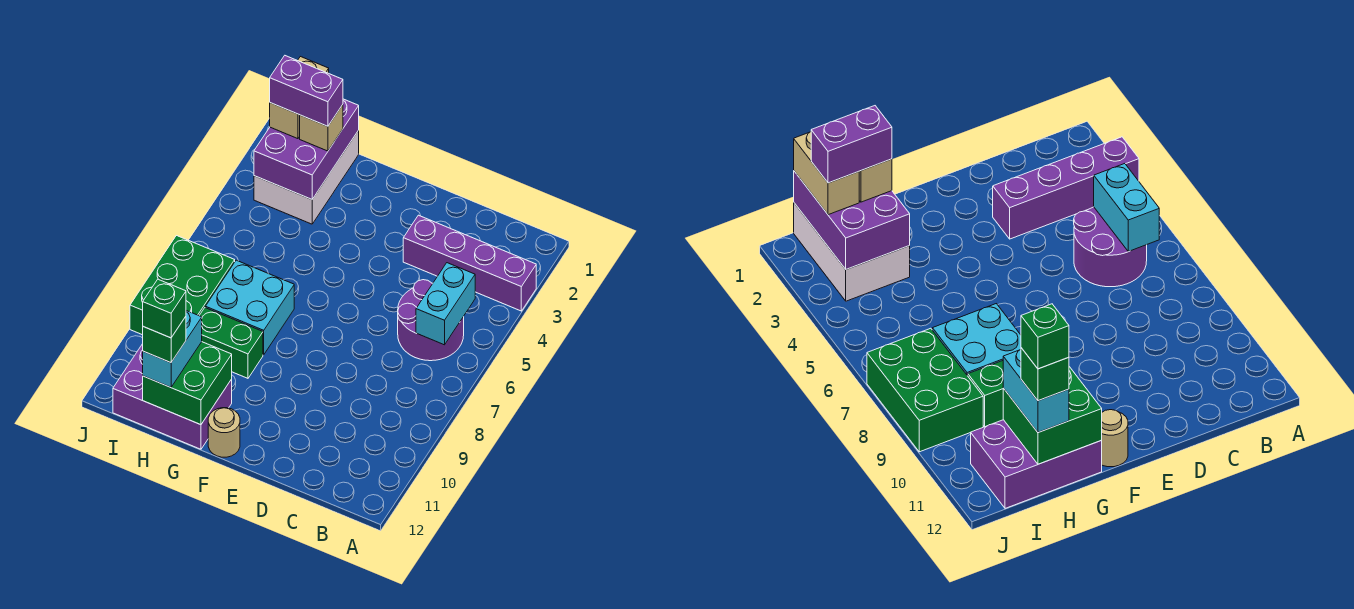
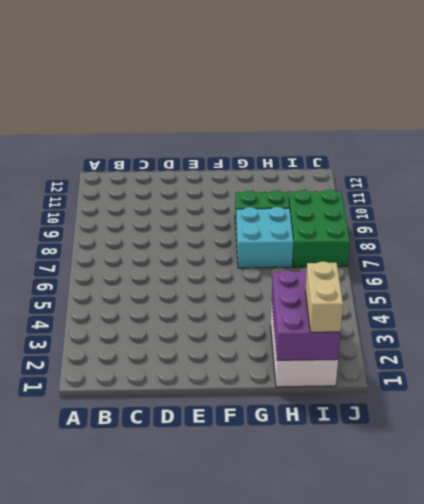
none -> purple brick A3:D3 level 1
none -> purple round brick B5:C6 level 1
none -> tan round brick F12 level 1

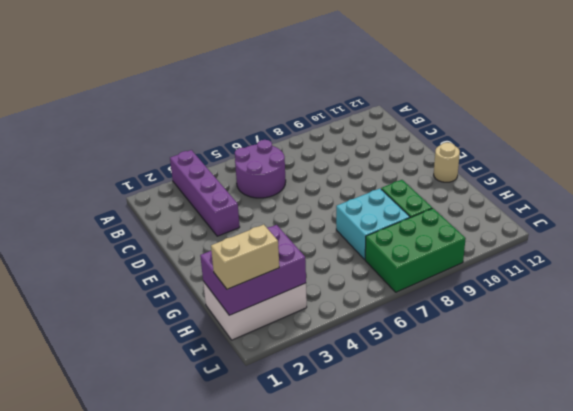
none -> purple brick G11:I12 level 1
none -> cyan brick B5:B6 level 2
none -> green brick G11:H12 level 2

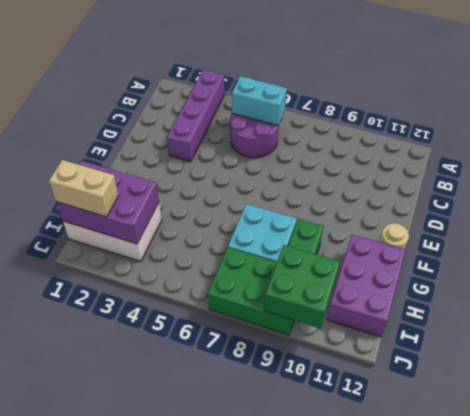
green brick I9:J10 level 2 -> green brick G11:H12 level 2
none -> tan brick H2 level 3
none -> cyan brick H11:H12 level 3
none -> purple brick H2:I2 level 4

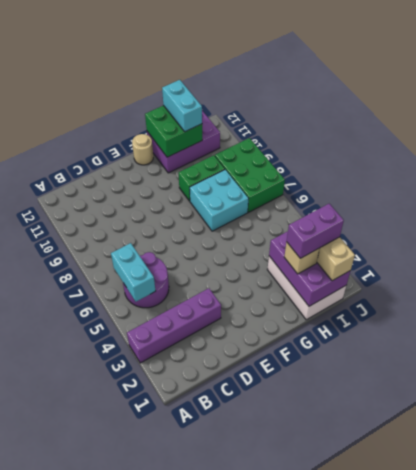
none -> green brick H12 level 4
none -> green brick H12 level 5

